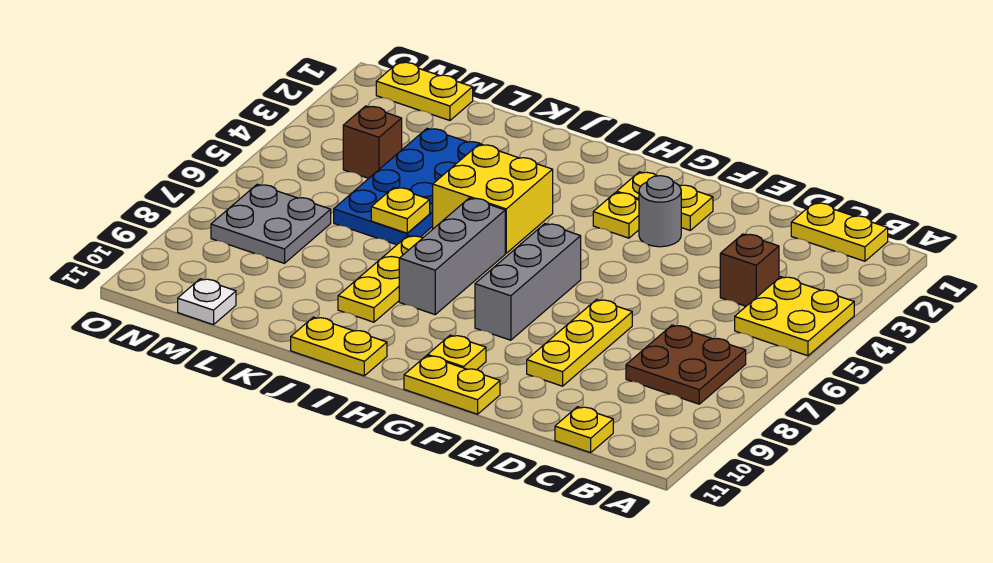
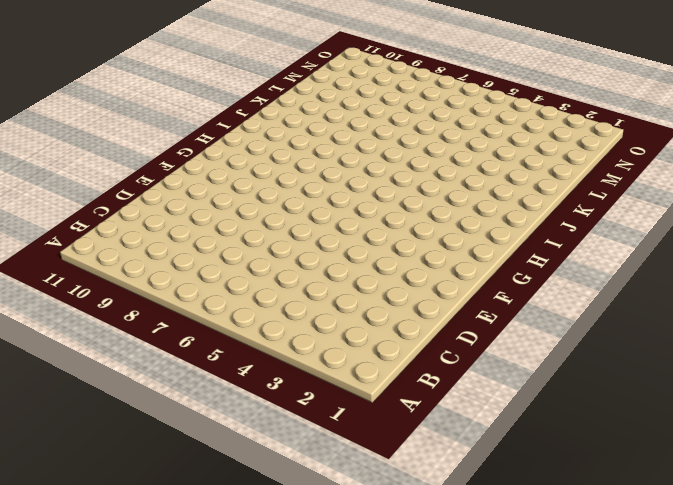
none -> yellow plate A4:B5 level 1
none -> yellow plate B1:C1 level 1
none -> brown plate B7:C8 level 1

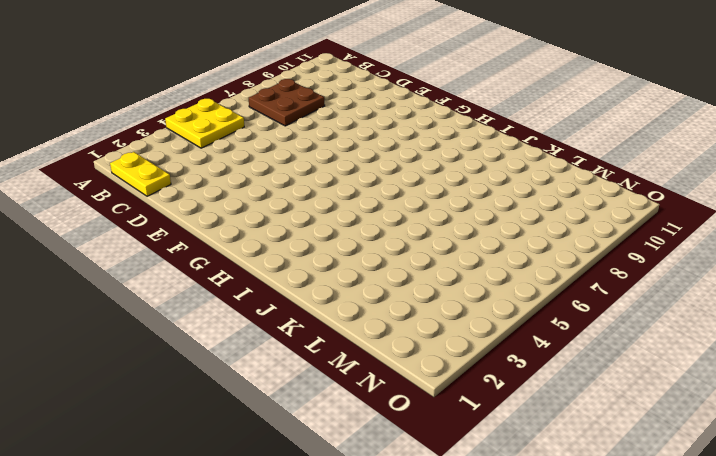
none -> brown brick C4 level 1
none -> yellow plate C11 level 1
none -> yellow plate E7:E9 level 1

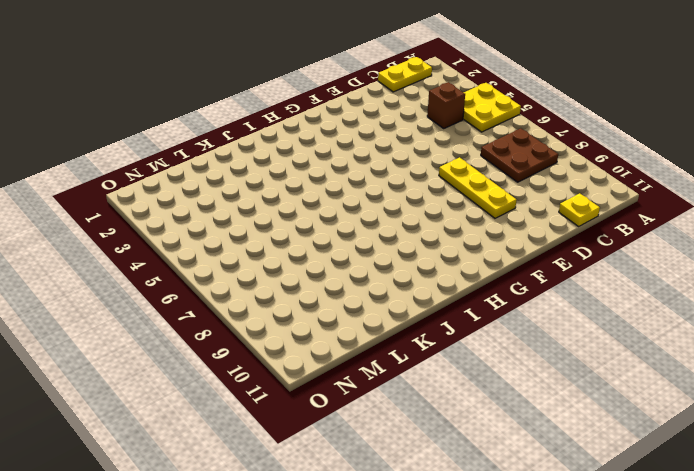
none -> yellow plate F2:G2 level 1
none -> grey round brick F3 level 1
none -> yellow plate F11:G11 level 1

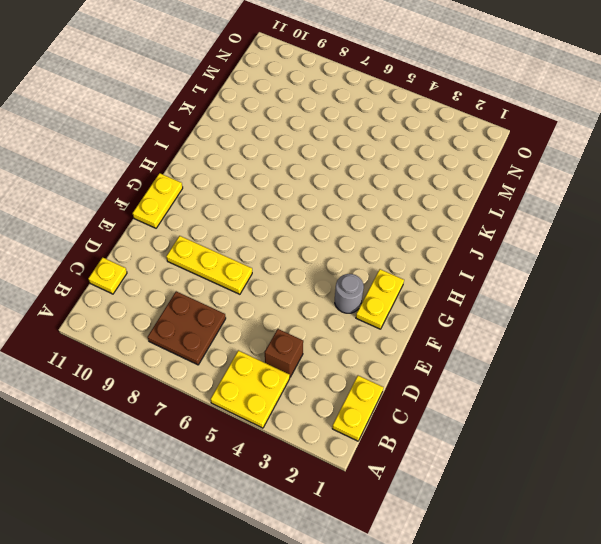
none -> yellow plate G3 level 1
none -> grey brick G6:G8 level 1
none -> yellow plate G10 level 1

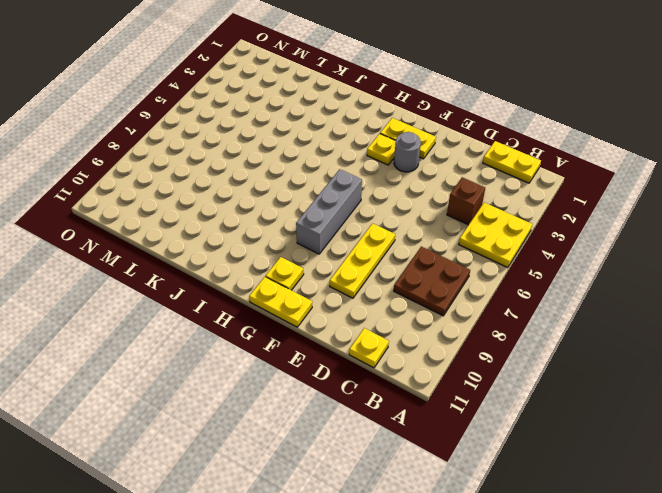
none -> yellow brick I4:J5 level 1
none -> grey brick I6:I8 level 1
none -> yellow plate I11:J11 level 1

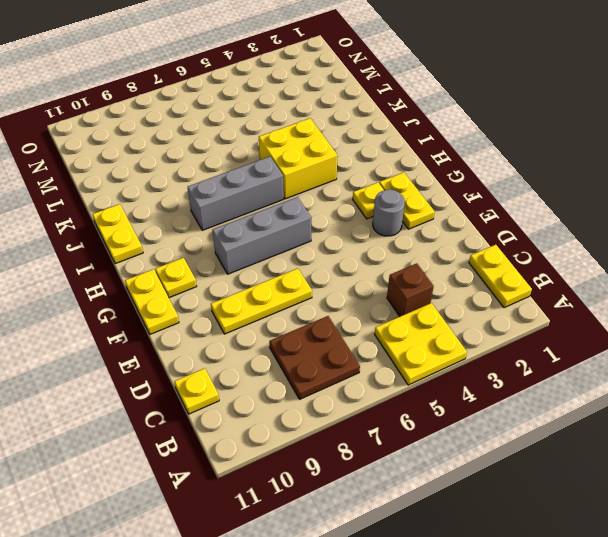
none -> yellow plate J7:J9 level 1
none -> blue plate K3:L6 level 1
none -> yellow plate M1:N1 level 1

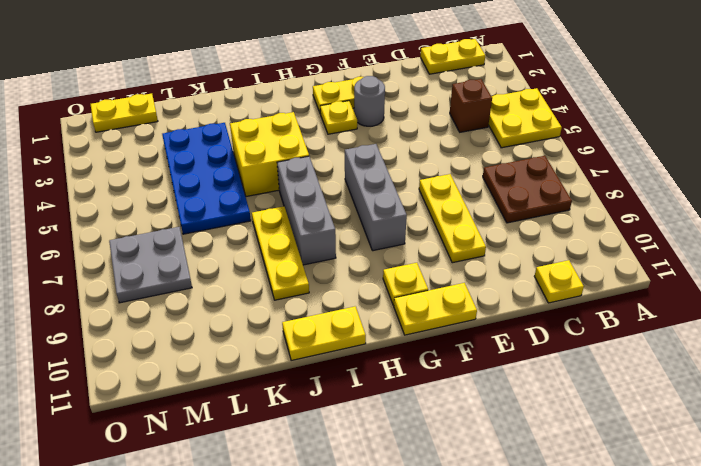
none -> brown brick M4 level 1
none -> white plate M11 level 1
none -> yellow plate K6 level 2

